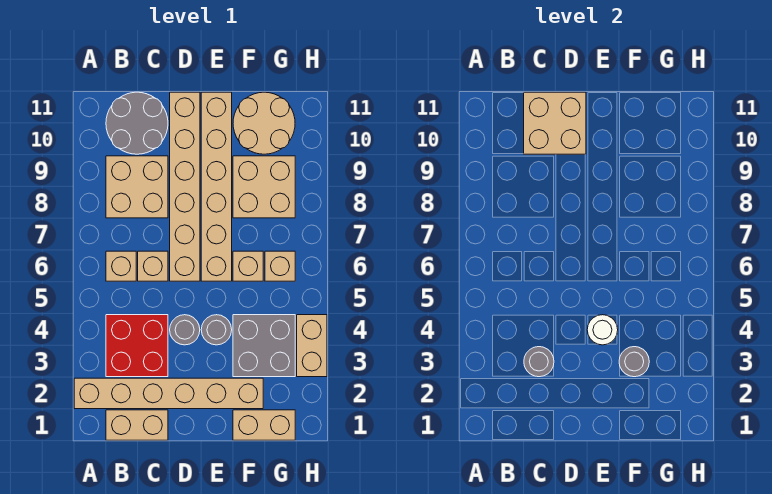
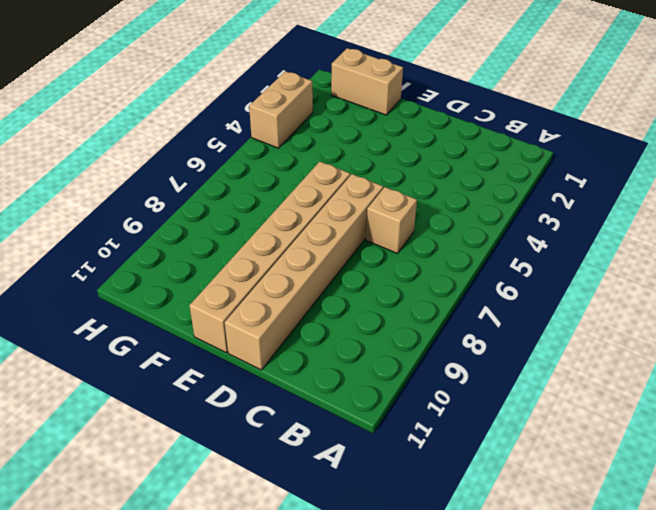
none -> tan brick A2:F2 level 1
none -> tan brick B1:C1 level 1
none -> red brick B3:C4 level 1

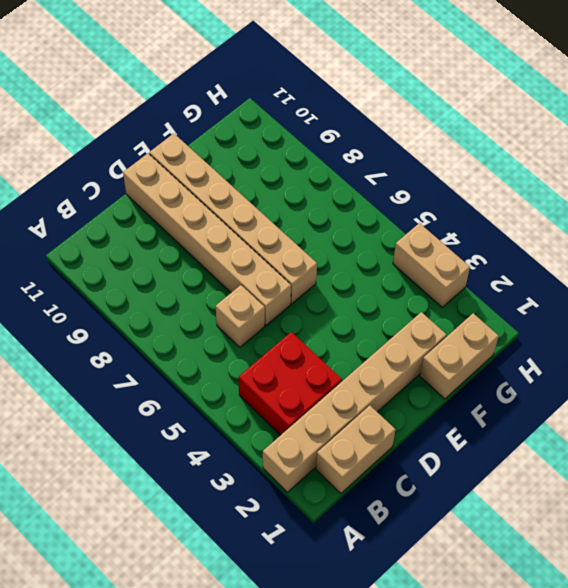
none -> tan brick B6 level 1
none -> tan brick B8:C9 level 1
none -> grey round brick B10:C11 level 1

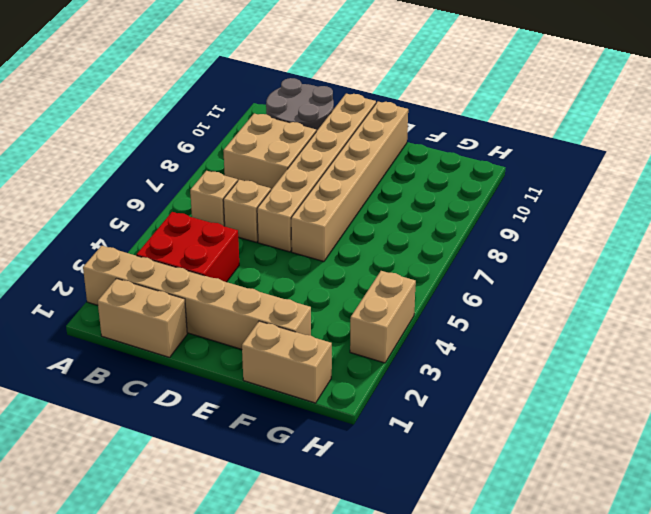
none -> grey round brick D4 level 1
none -> grey round brick E4 level 1
none -> grey brick F3:G4 level 1

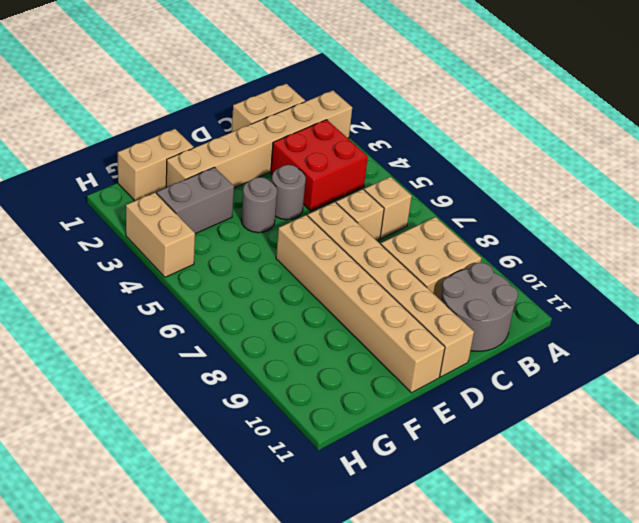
grey brick F3:G3 level 1 -> grey brick F3:G4 level 1
none -> tan brick F6 level 1
none -> tan brick F8:G9 level 1
none -> tan round brick F10:G11 level 1

